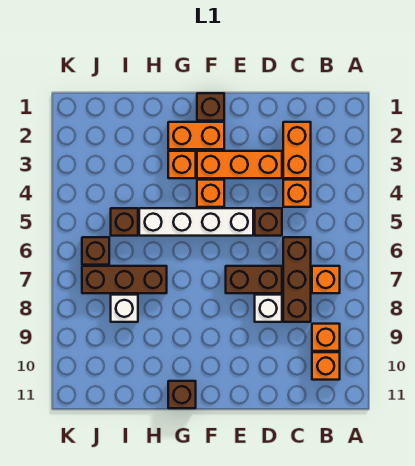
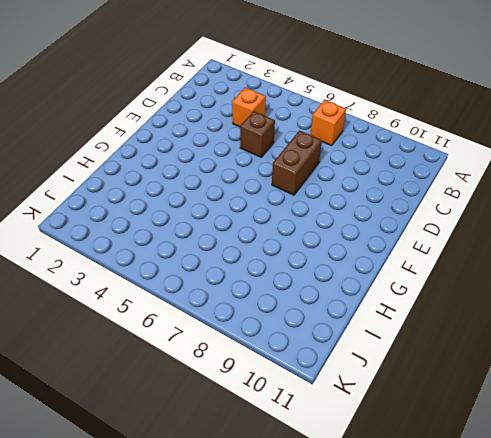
none -> orange brick B9 level 1
none -> orange brick B10 level 1
none -> orange brick C2:C3 level 1

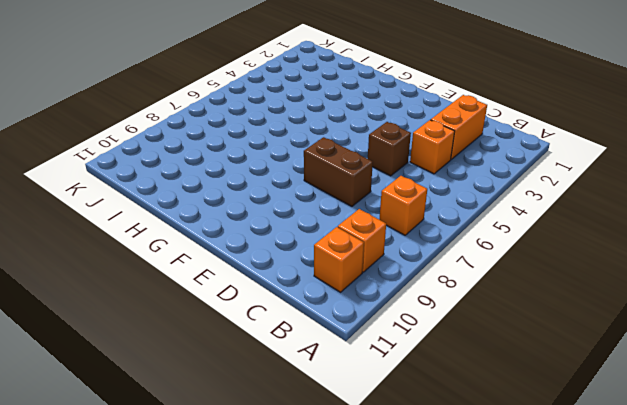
none -> brown brick C6:C8 level 1
none -> orange brick D3:F3 level 1
none -> white brick D8 level 1

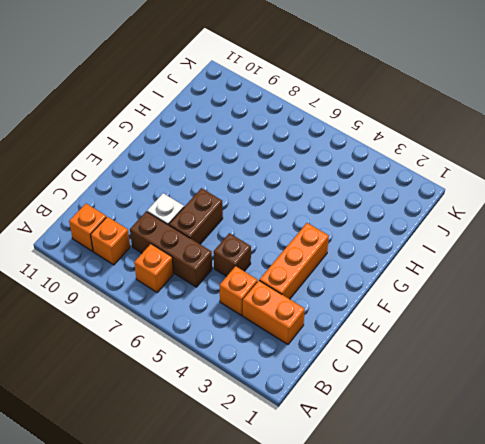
none -> white brick E5:H5 level 1
none -> brown brick F1 level 1
none -> orange brick F2:G2 level 1

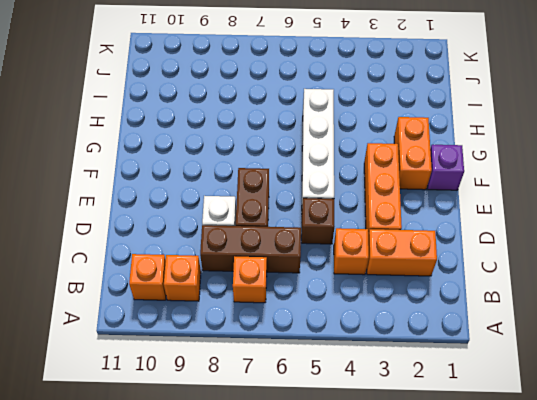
purple brick F1 level 1 -> brown brick F1 level 1
none -> orange brick F4 level 1
none -> orange brick G3 level 1
none -> brown brick G11 level 1

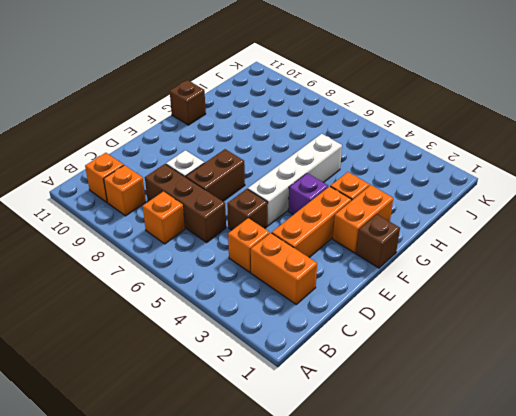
purple brick F4 level 1 -> orange brick F4 level 1
none -> brown brick H7:J7 level 1
none -> brown brick I5 level 1
none -> white brick I8 level 1

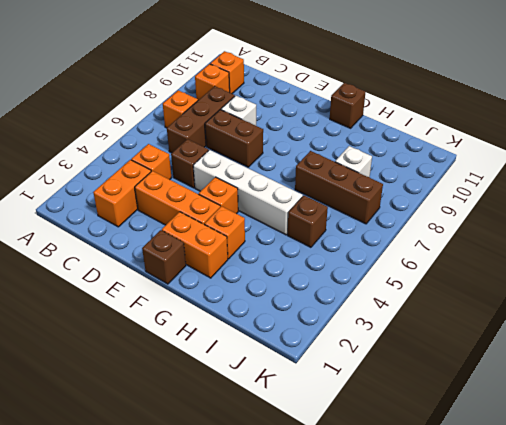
none -> brown brick J6 level 1

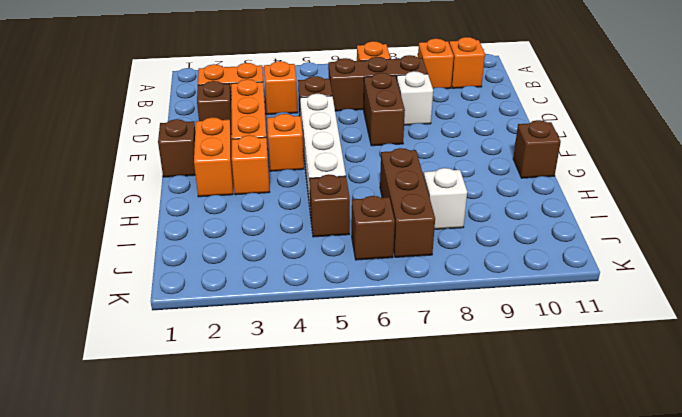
brown brick D2 level 1 -> none

